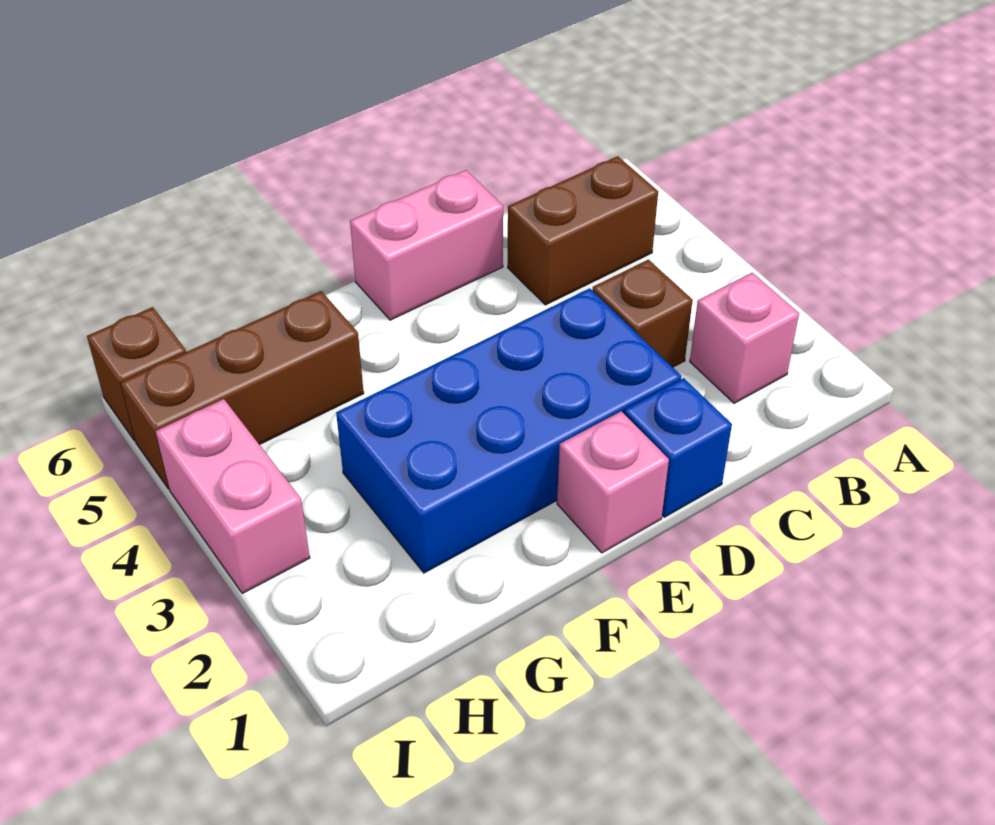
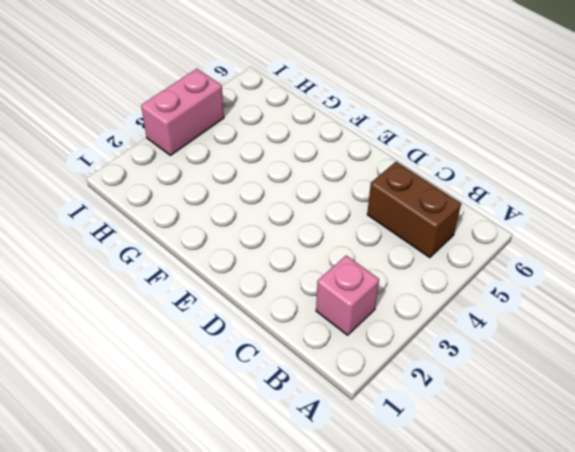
none -> brown brick C3 level 1
none -> blue brick D1 level 1

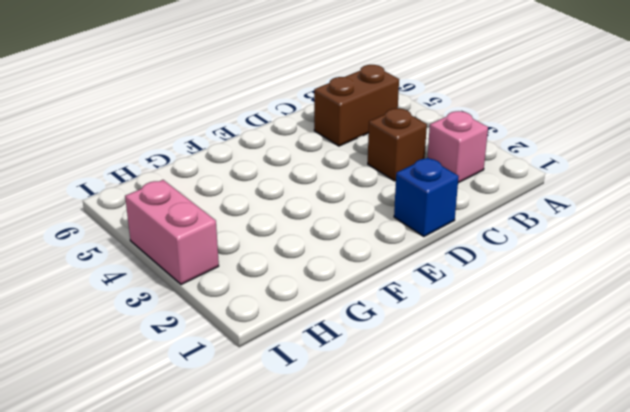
none -> blue brick D2:G3 level 1
none -> pink brick D6:E6 level 1

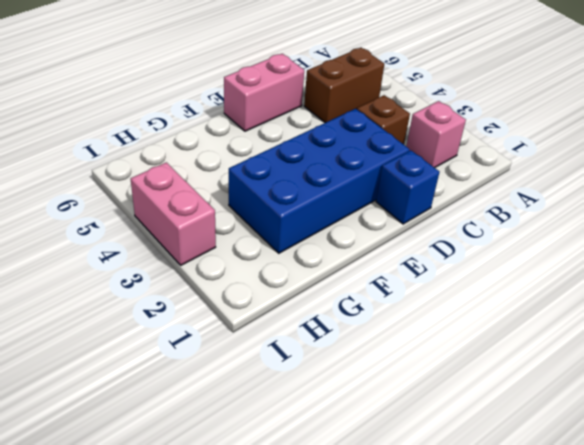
none -> pink brick E1 level 1
none -> brown brick G5:I5 level 1

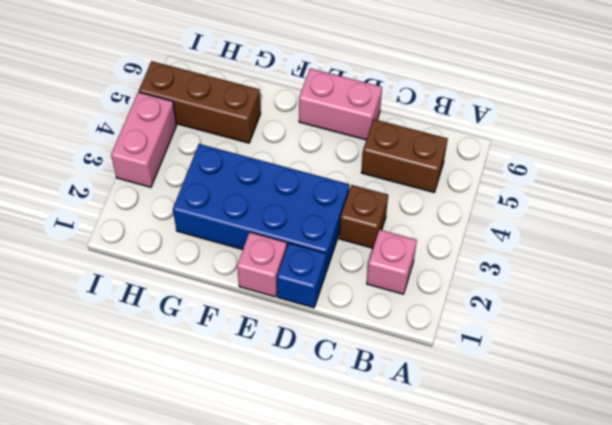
none -> brown brick I6 level 1

